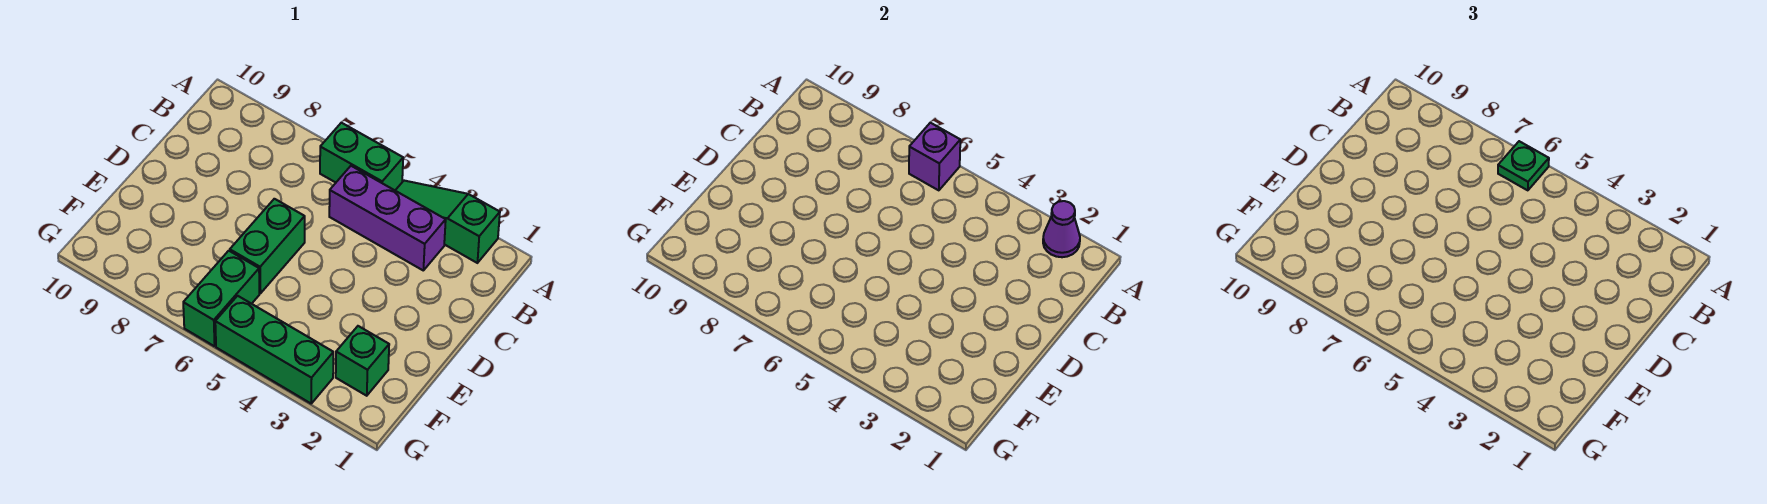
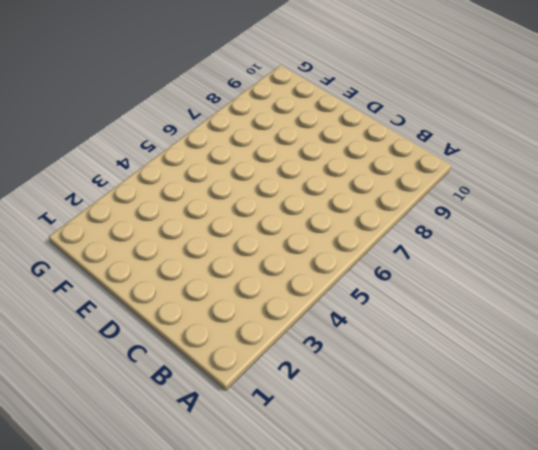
none -> green slope A2:A4 level 1 top 2
none -> green brick A5:A6 level 1

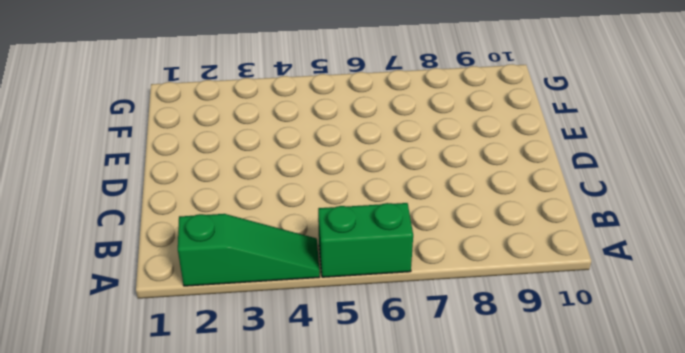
none -> purple brick B3:B5 level 1
none -> green brick D6:E6 level 1

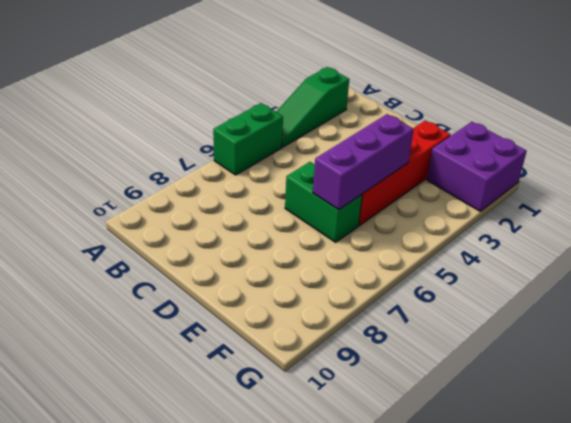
red brick E2:E5 level 1 -> none
purple brick E4:E6 level 2 -> purple brick B3:B5 level 1
purple brick F1:G2 level 1 -> green brick F2 level 1
none -> green brick F6:G6 level 1
none -> green brick G3:G5 level 1

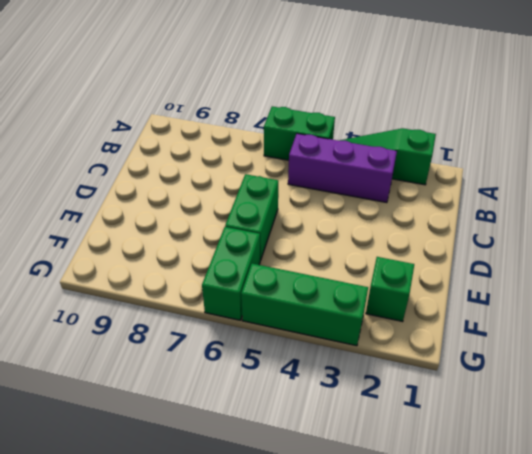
none -> purple cone A2 level 2
none -> purple brick A6 level 2

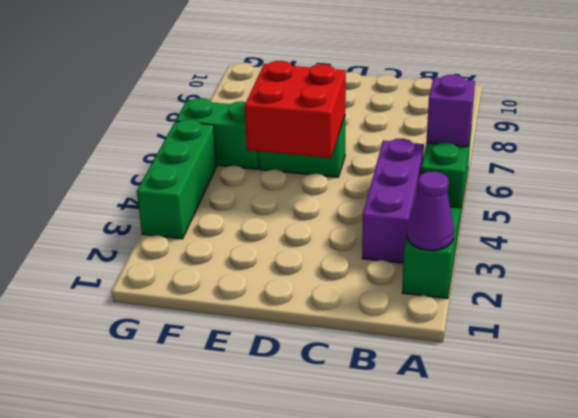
red brick D5:E6 level 2 -> none
none -> green brick F2 level 1
none -> green plate A6 level 3

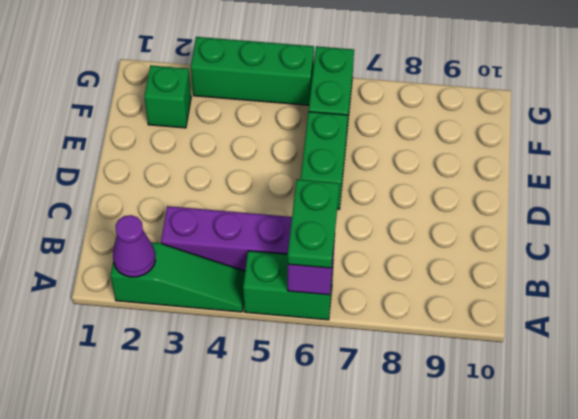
green plate A6:B6 level 3 -> green plate A6 level 3

